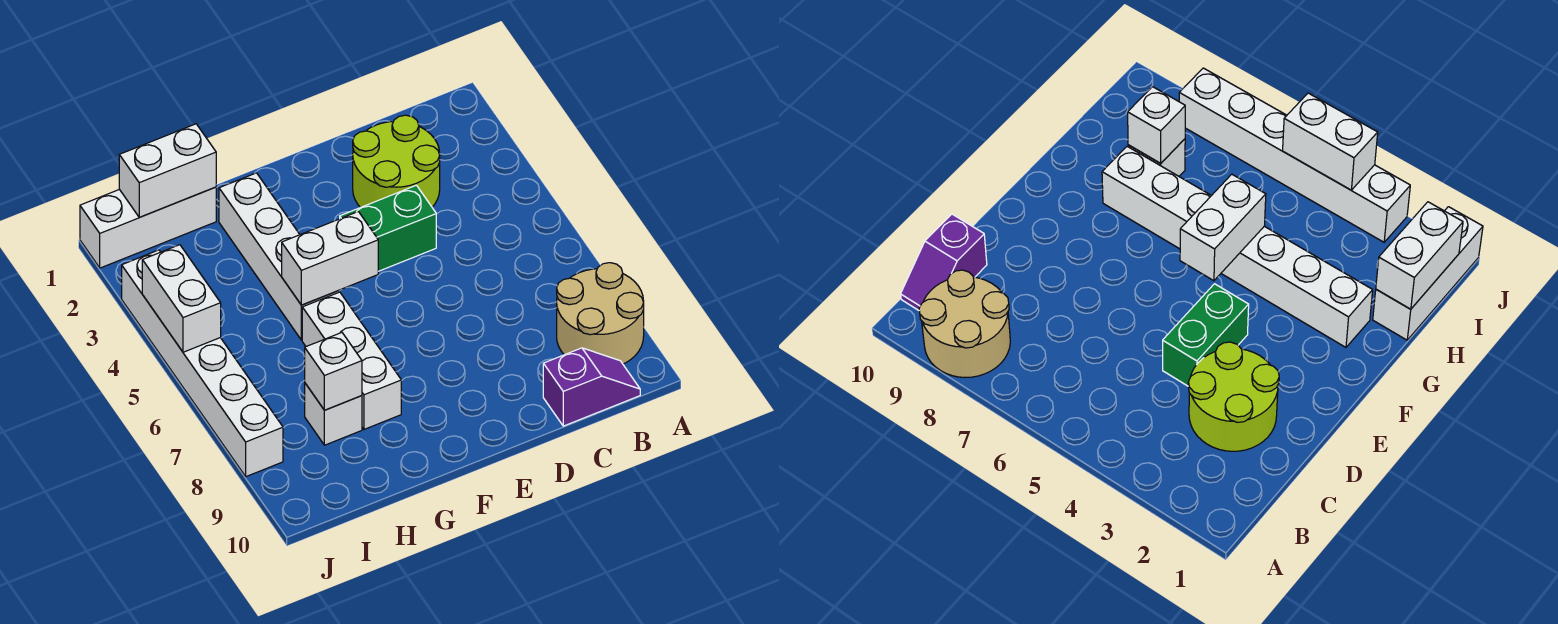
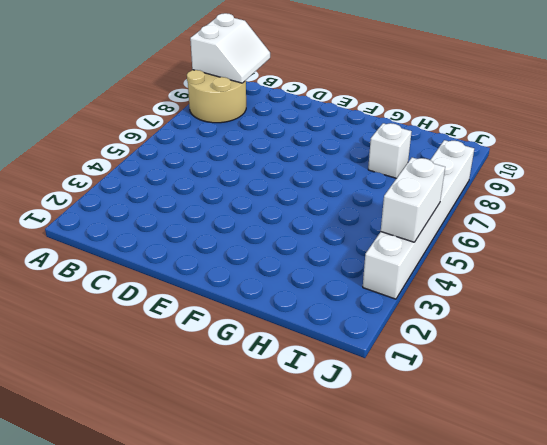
white slope A9:B10 level 2 top A -> none
none -> purple slope B10:C10 level 1 top C
none -> lime round brick C2:D3 level 1
none -> green brick D4:E4 level 1

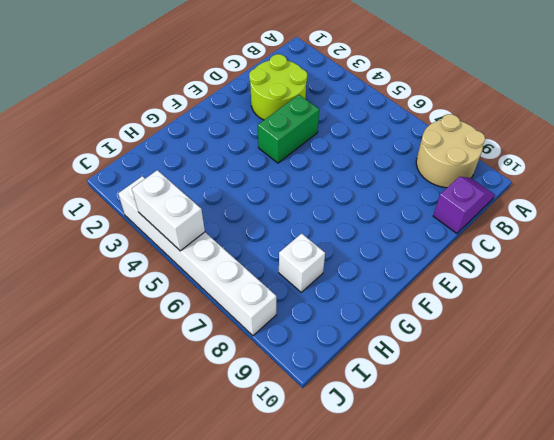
none -> white brick G2:G5 level 1
none -> white brick G6:G8 level 1
none -> white brick H1:J1 level 1

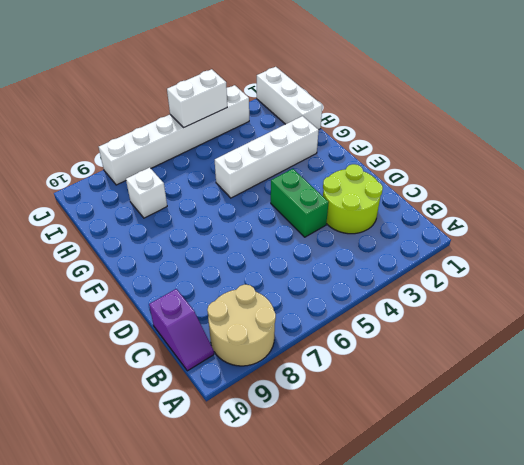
none -> white brick G6:G8 level 1
none -> white brick F5:G5 level 2
none -> white brick H1:I1 level 2

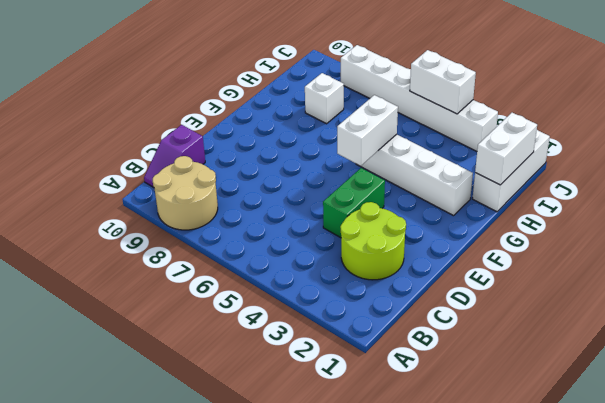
none -> white brick G6:G8 level 1
none -> white brick H8 level 2

